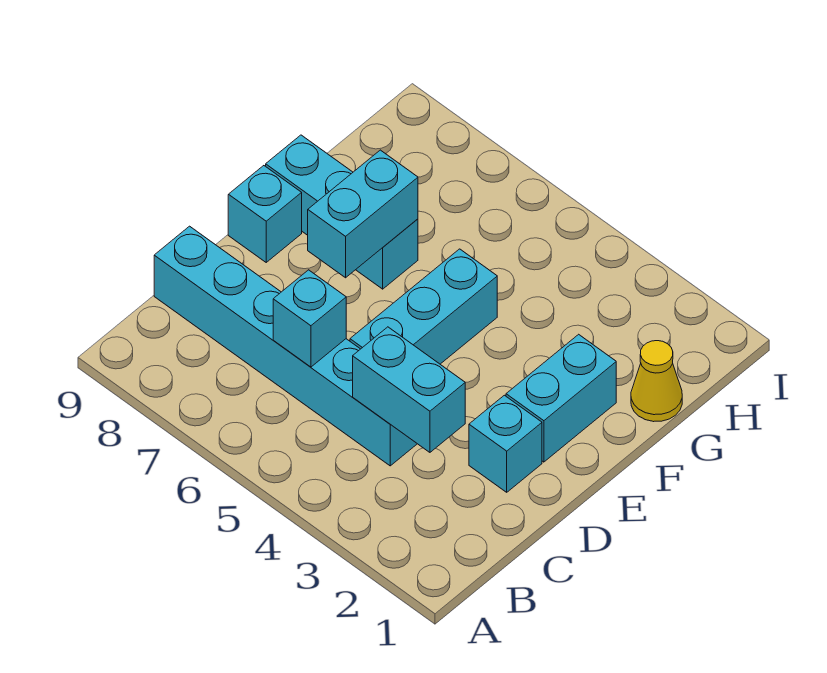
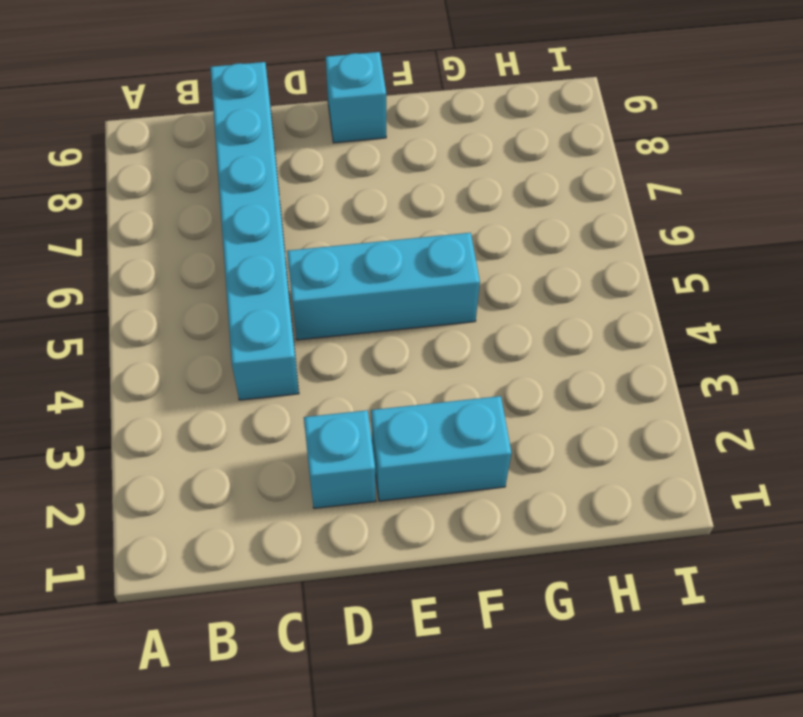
none -> cyan brick F7:F9 level 1
none -> yellow cone G1 level 1

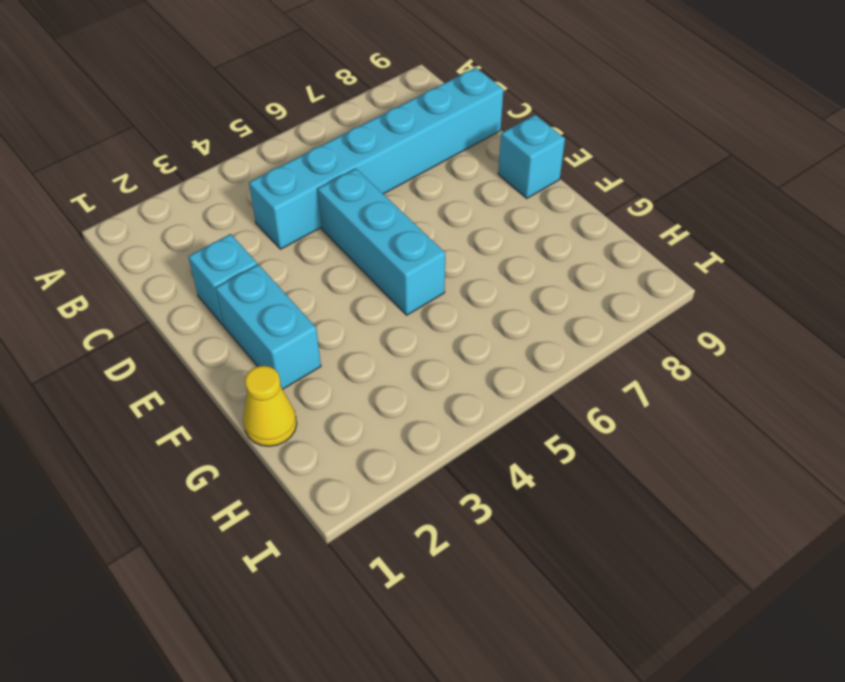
none -> cyan brick F7:F9 level 1
none -> cyan brick C3:C4 level 2

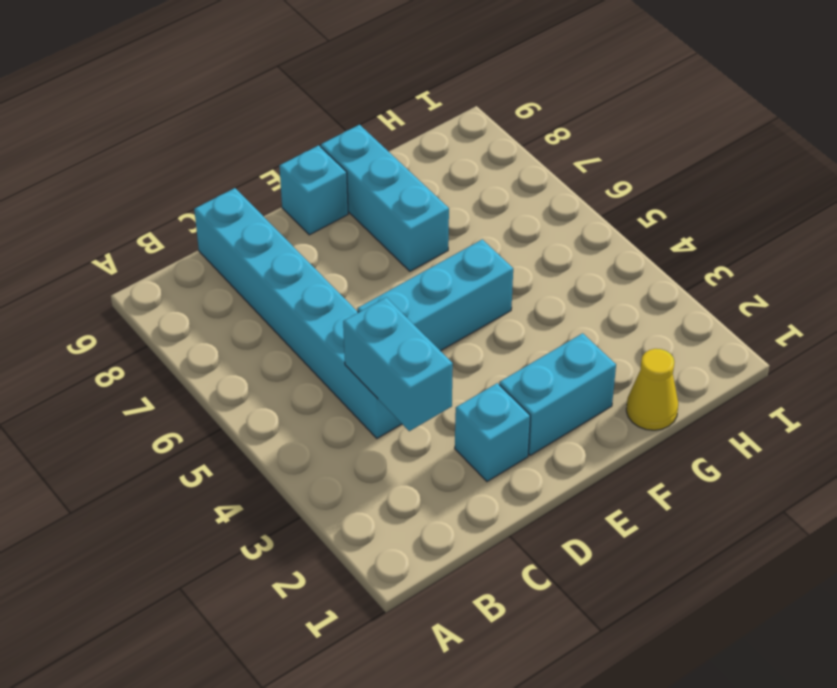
none -> cyan brick C6 level 2
none -> cyan brick E7:F7 level 2

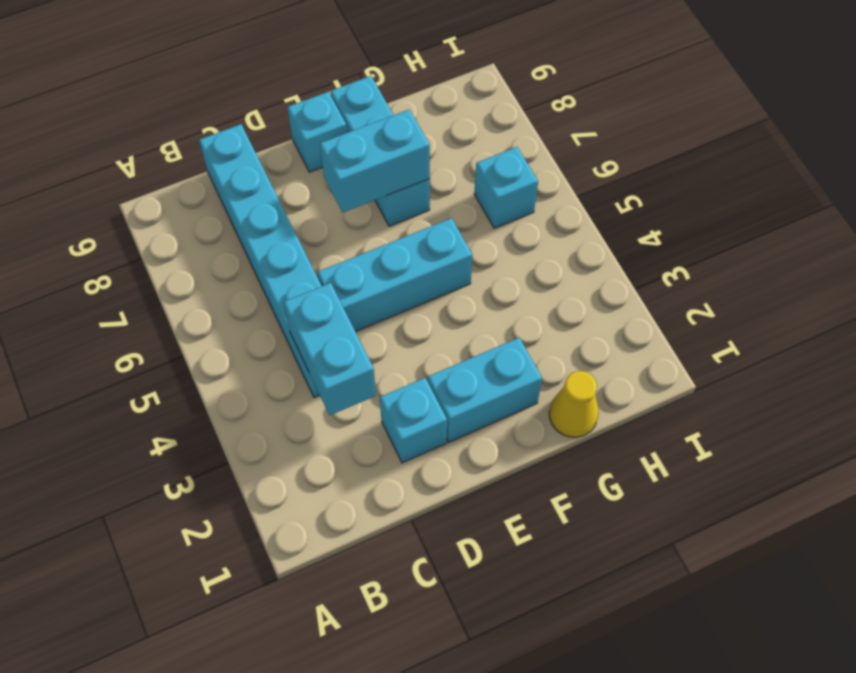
cyan brick H6 level 1 -> cyan brick C6 level 2

